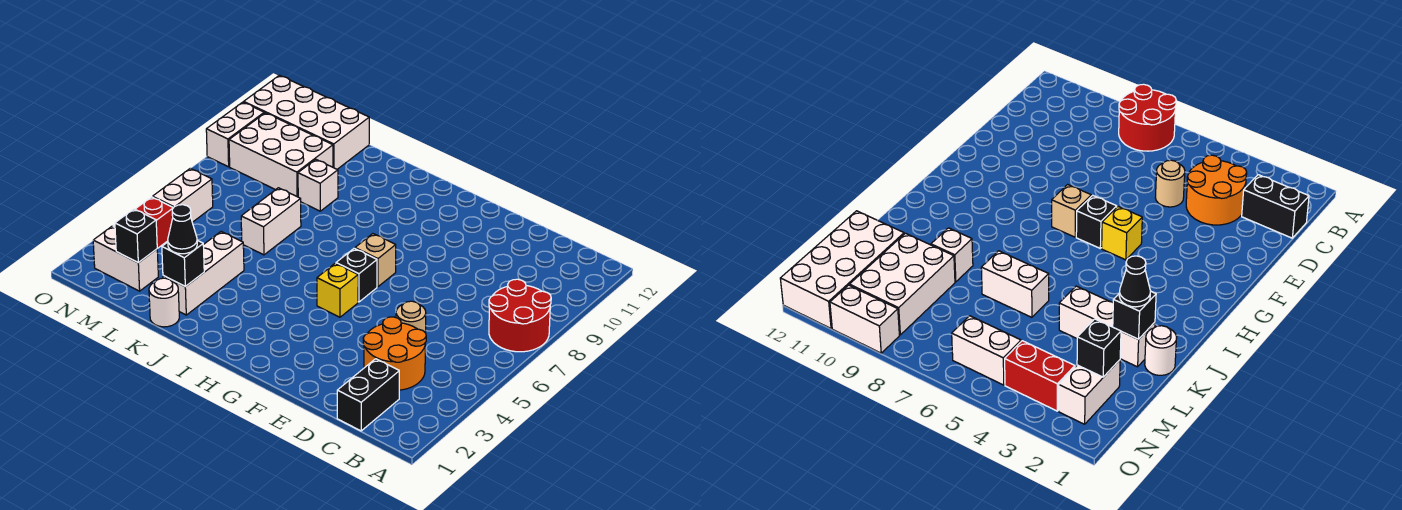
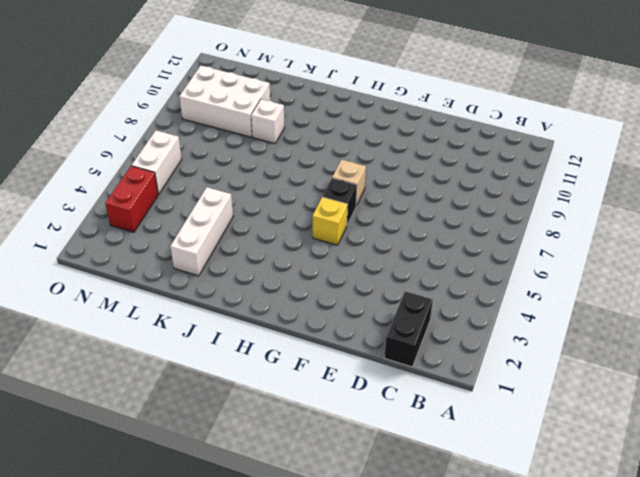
none -> red round brick A7:B8 level 1
none -> orange round brick C3:D4 level 1
none -> tan round brick D5 level 1

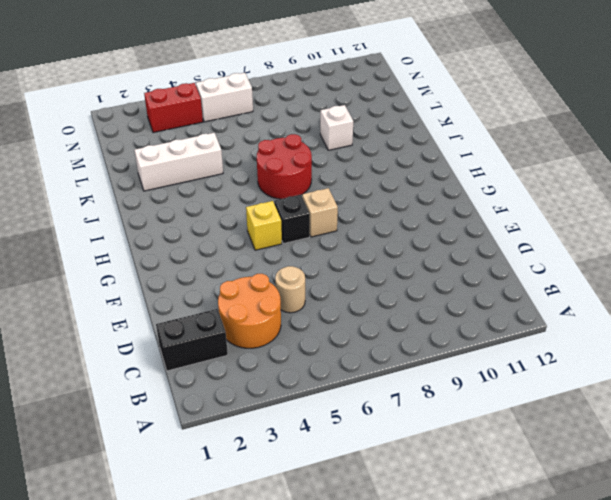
red round brick I6:J7 level 1 -> red round brick A7:B8 level 1
none -> white round brick K1 level 1
none -> white brick K6:K7 level 1
none -> white brick L9:N10 level 1

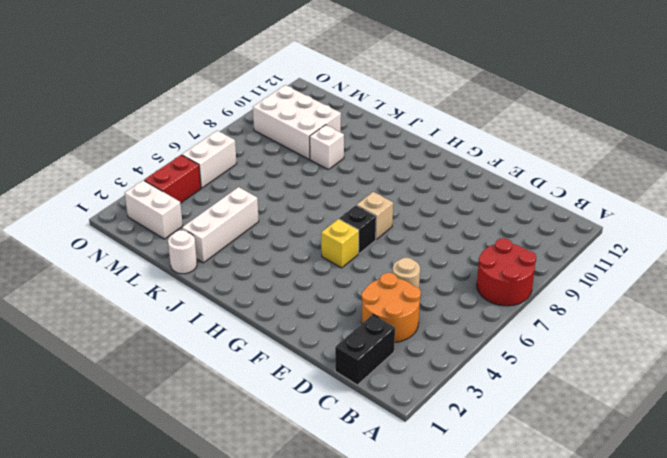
none -> white brick K6:K7 level 1
none -> white brick L11:O12 level 1
none -> white brick O9:O10 level 1

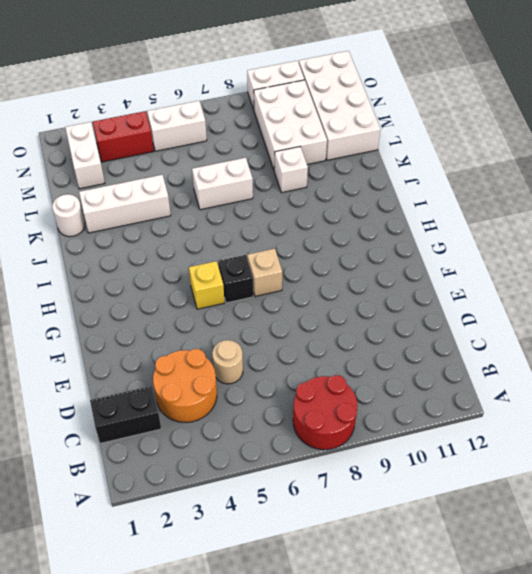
none -> black brick K2 level 2
none -> black brick M2 level 2
none -> black cone K2 level 3

